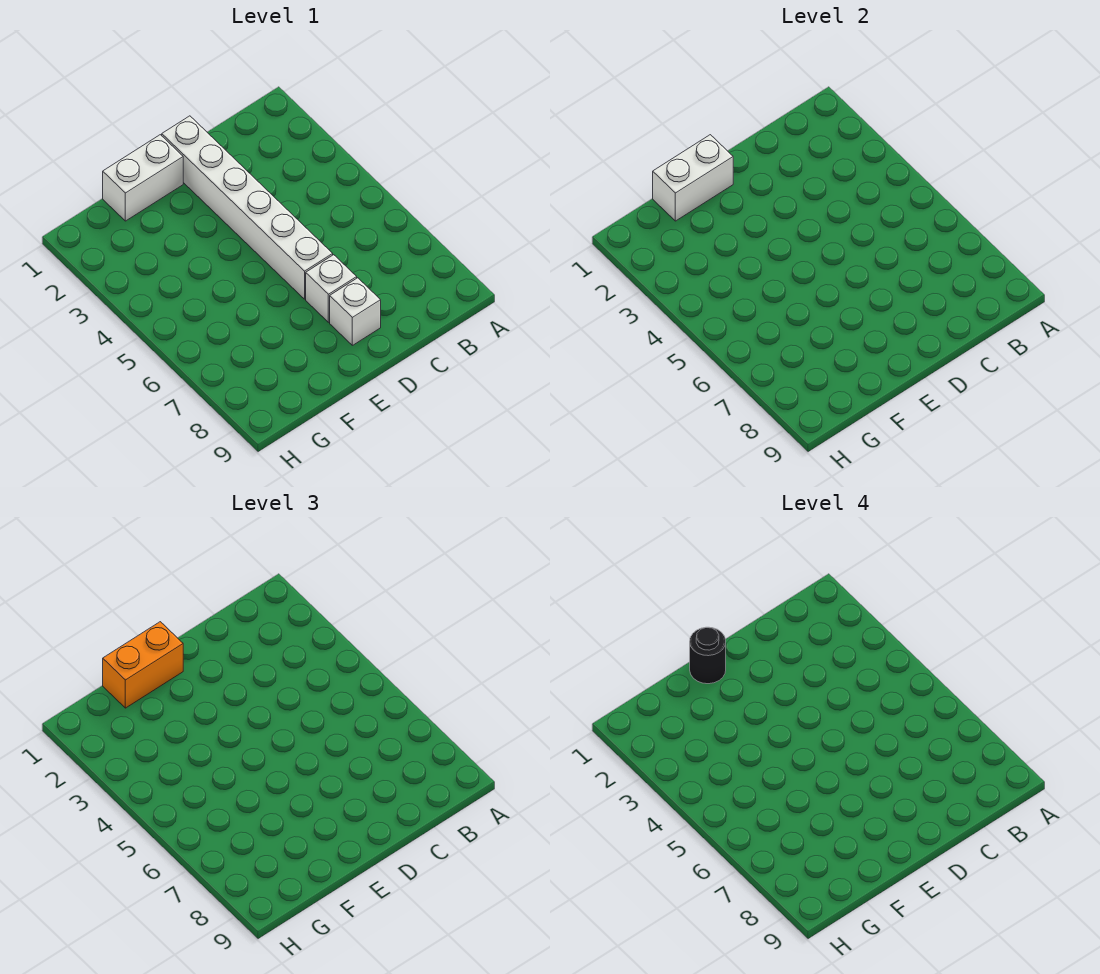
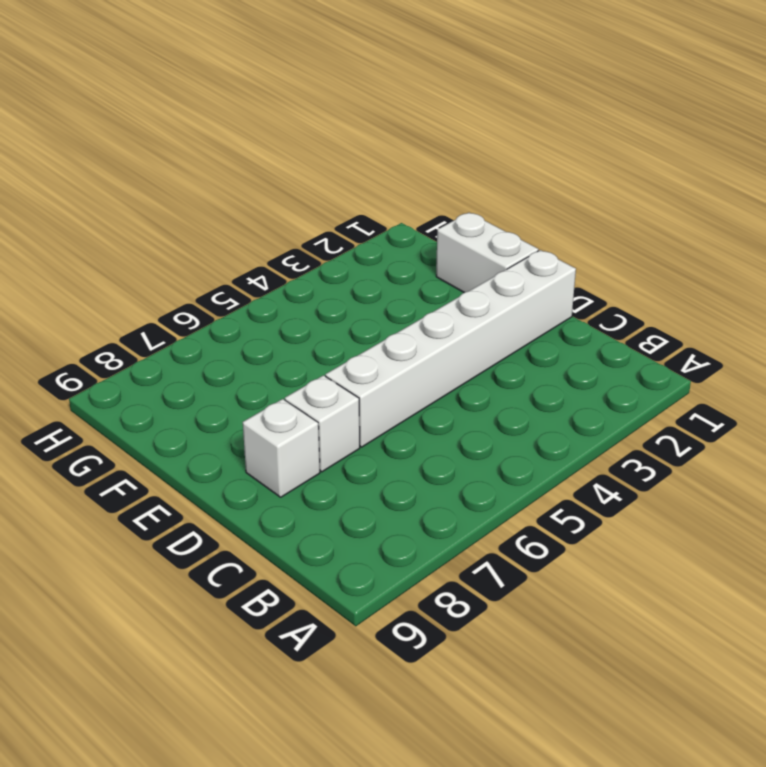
none -> white brick E1:F1 level 2
none -> orange brick E1:F1 level 3

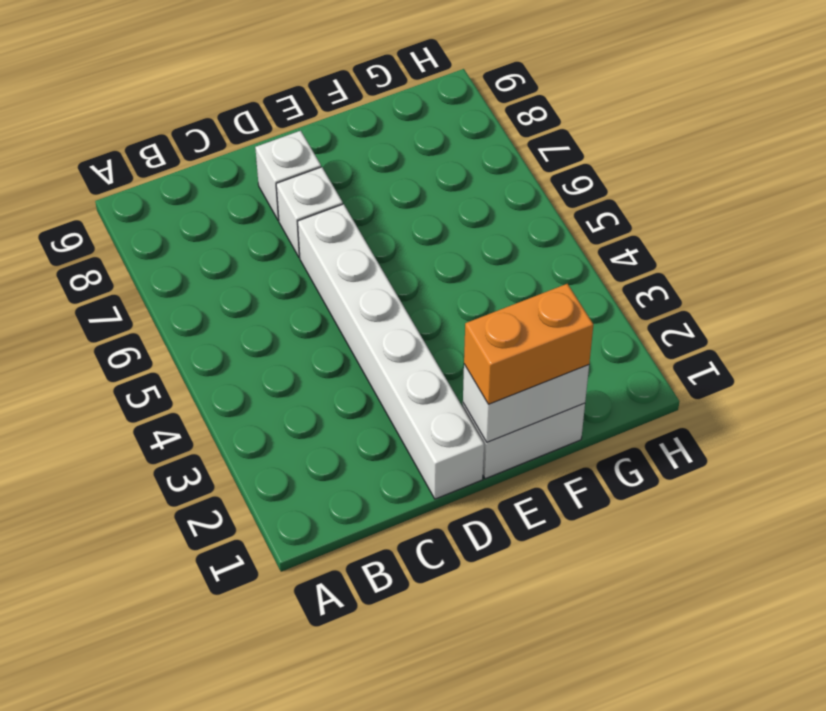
none -> black round brick E1 level 4

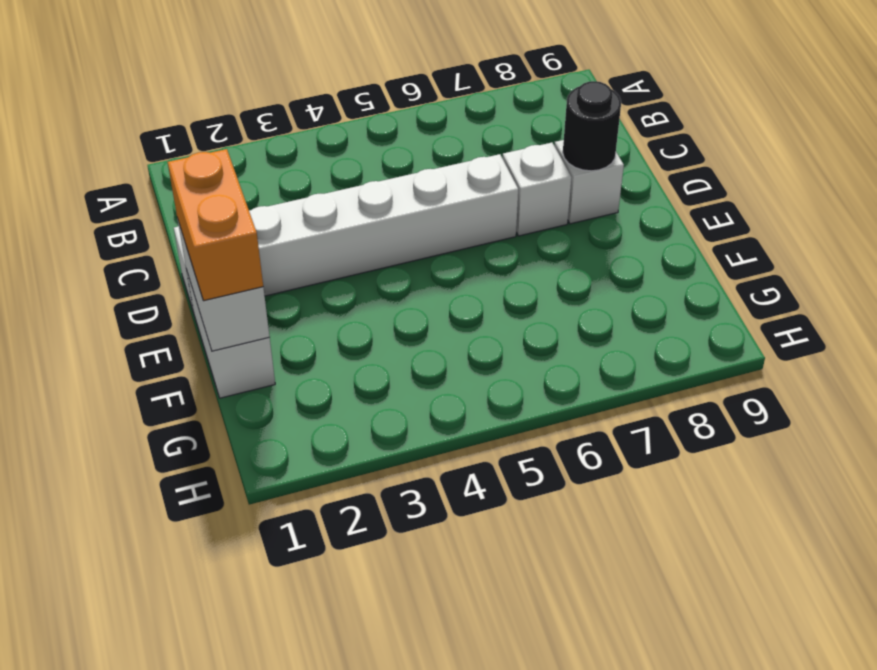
black round brick D8 level 2 -> black round brick E1 level 4

